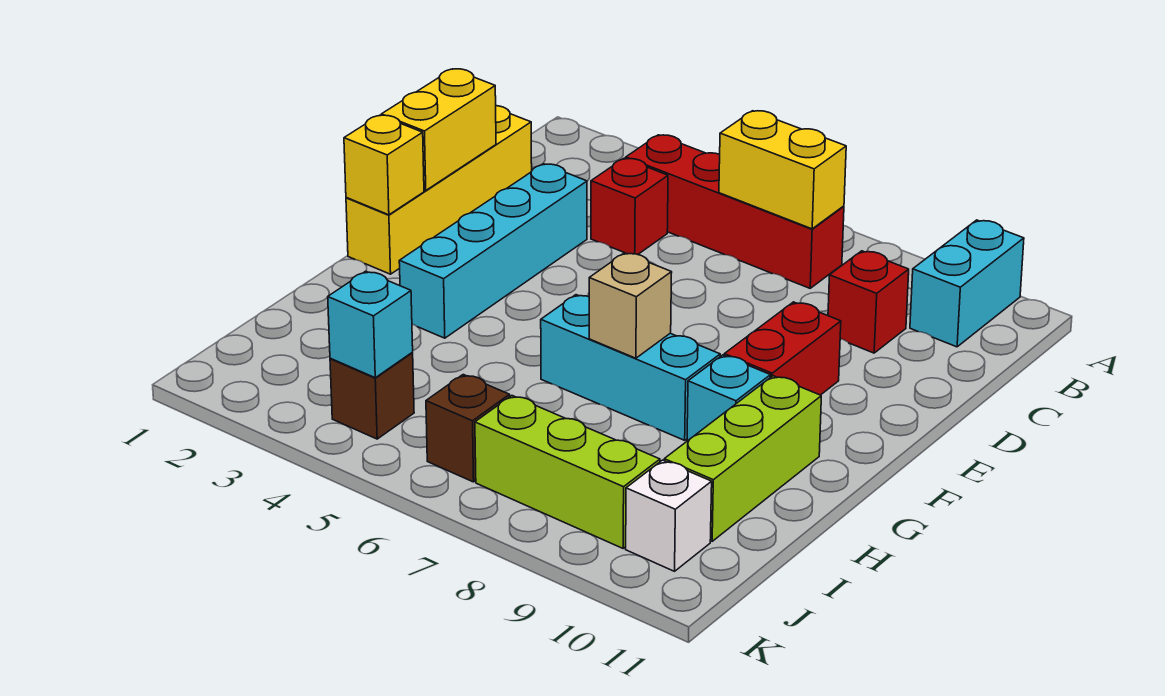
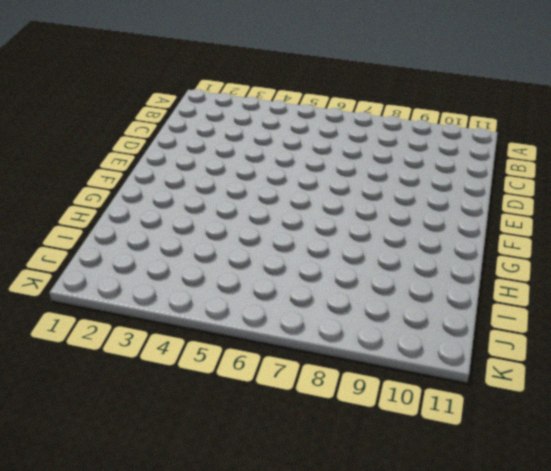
none -> cyan brick A10:B10 level 1
none -> red brick B4:B7 level 1
none -> yellow brick C1:F1 level 1

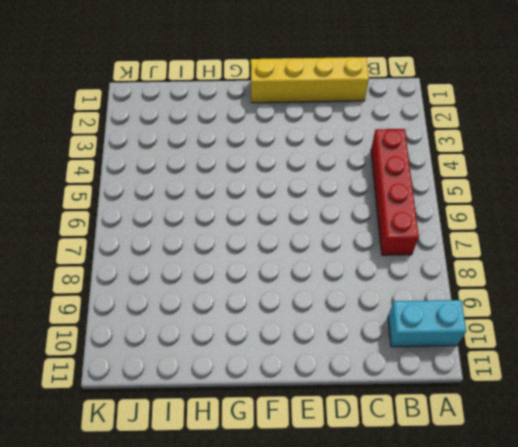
none -> red brick C4 level 1
none -> red brick C9 level 1
none -> cyan brick D3:G3 level 1

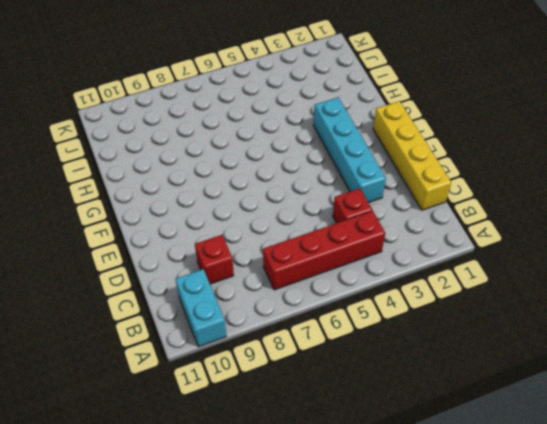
none -> red brick E9:F9 level 1
none -> cyan brick G6:G8 level 1
none -> cyan brick G9 level 1

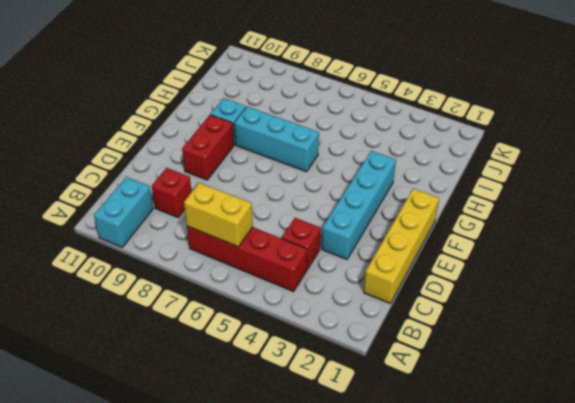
none -> lime brick G10:I10 level 1
none -> brown brick J4 level 1
none -> brown brick J6 level 1

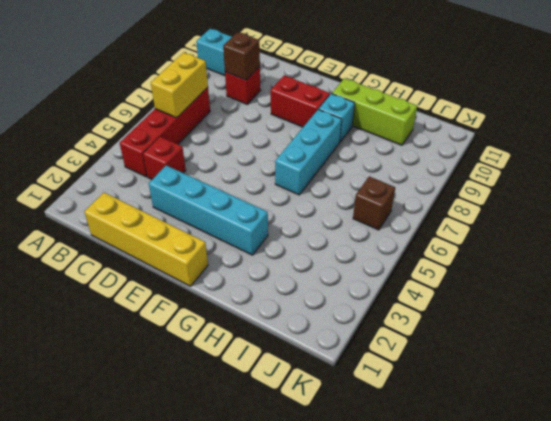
brown brick C9 level 2 -> brown brick J4 level 1
none -> lime brick J7:J9 level 1
none -> white brick J10 level 1
none -> yellow brick D1:E1 level 2

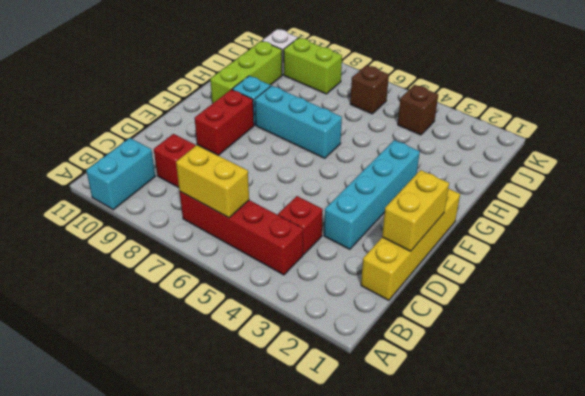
lime brick J8:J9 level 1 -> lime brick J7:J9 level 1
none -> yellow brick F1 level 2
none -> tan brick G7 level 2
none -> cyan brick J4 level 2

